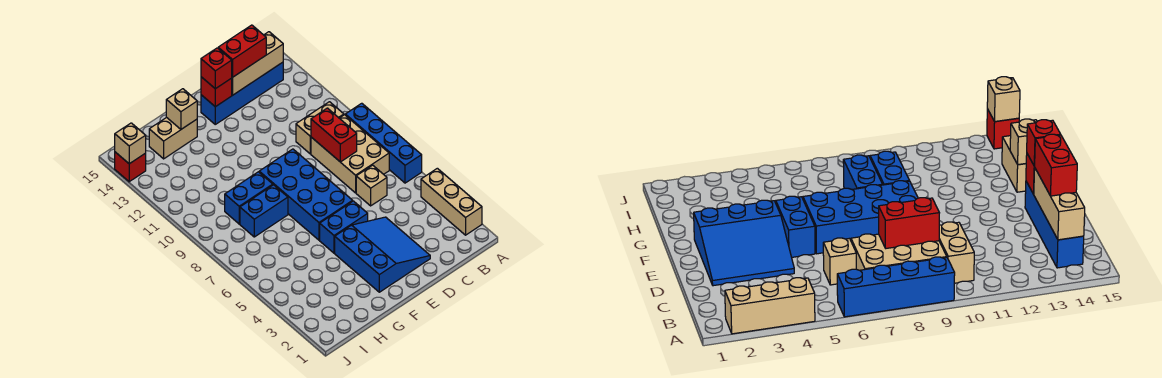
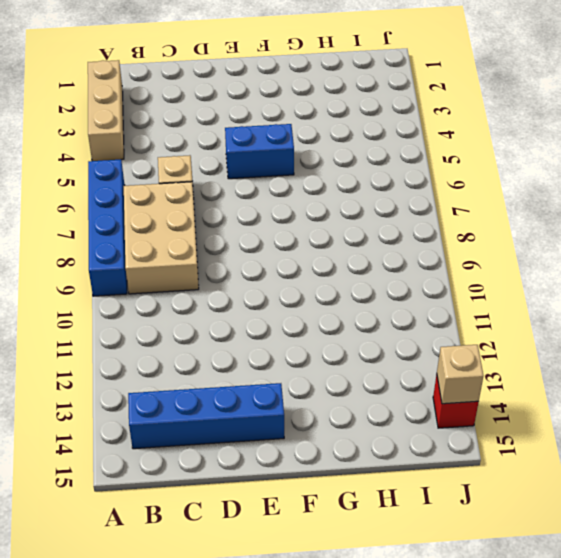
none -> tan brick B10:C10 level 1
none -> blue slope D2:F4 level 1 top F
none -> blue brick E6:F9 level 1

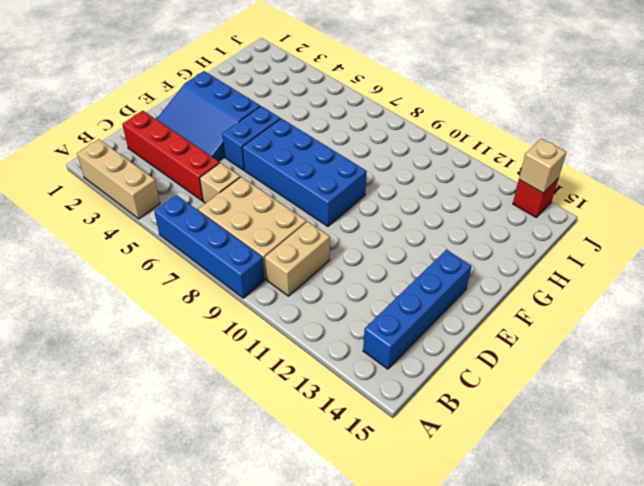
red brick C2:C5 level 1 -> none
none -> blue brick G8:H8 level 1
none -> blue brick G9:H9 level 1
none -> tan brick G14:H14 level 1

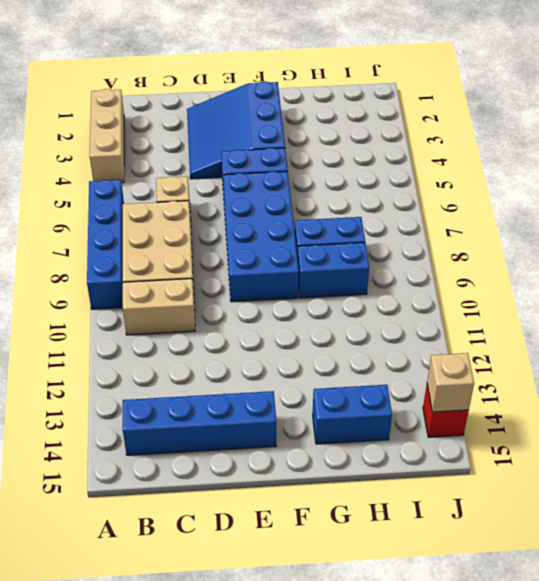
blue brick G14:H14 level 1 -> tan brick G14:H14 level 1
none -> tan brick B14:D14 level 2
none -> red brick C8:C9 level 2
none -> red brick E14 level 2

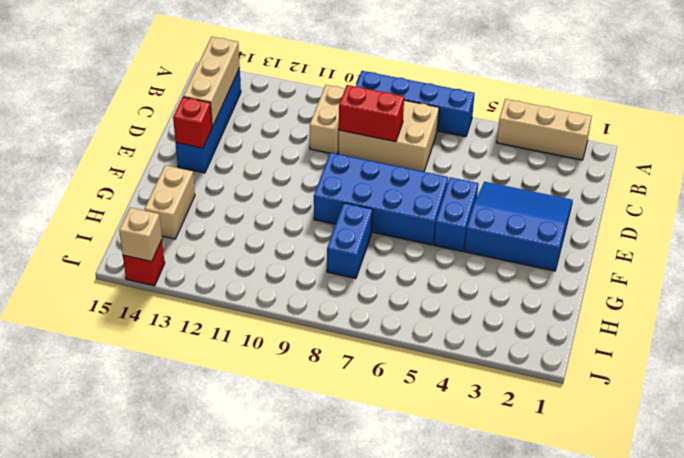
none -> tan brick C6 level 1
none -> blue brick G9:H9 level 1
none -> tan brick G14 level 2

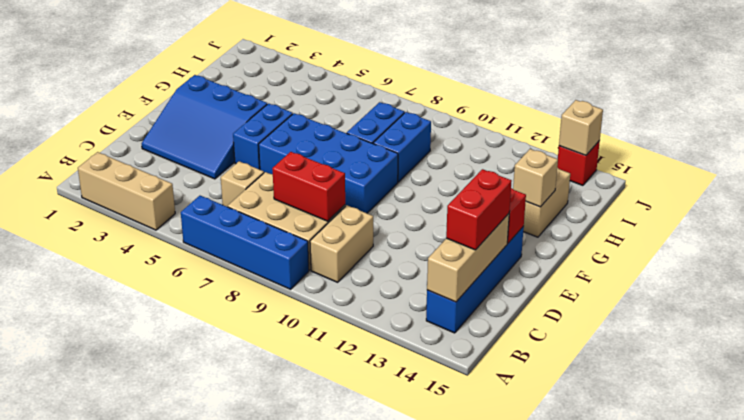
none -> red brick E14 level 3

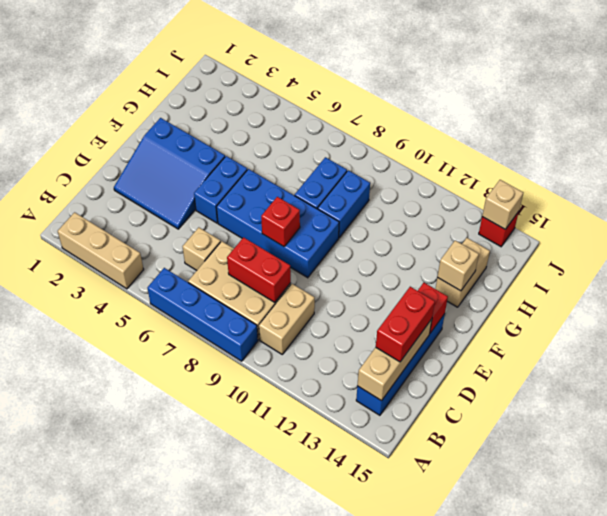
red brick E8 level 2 -> red brick E14 level 3

